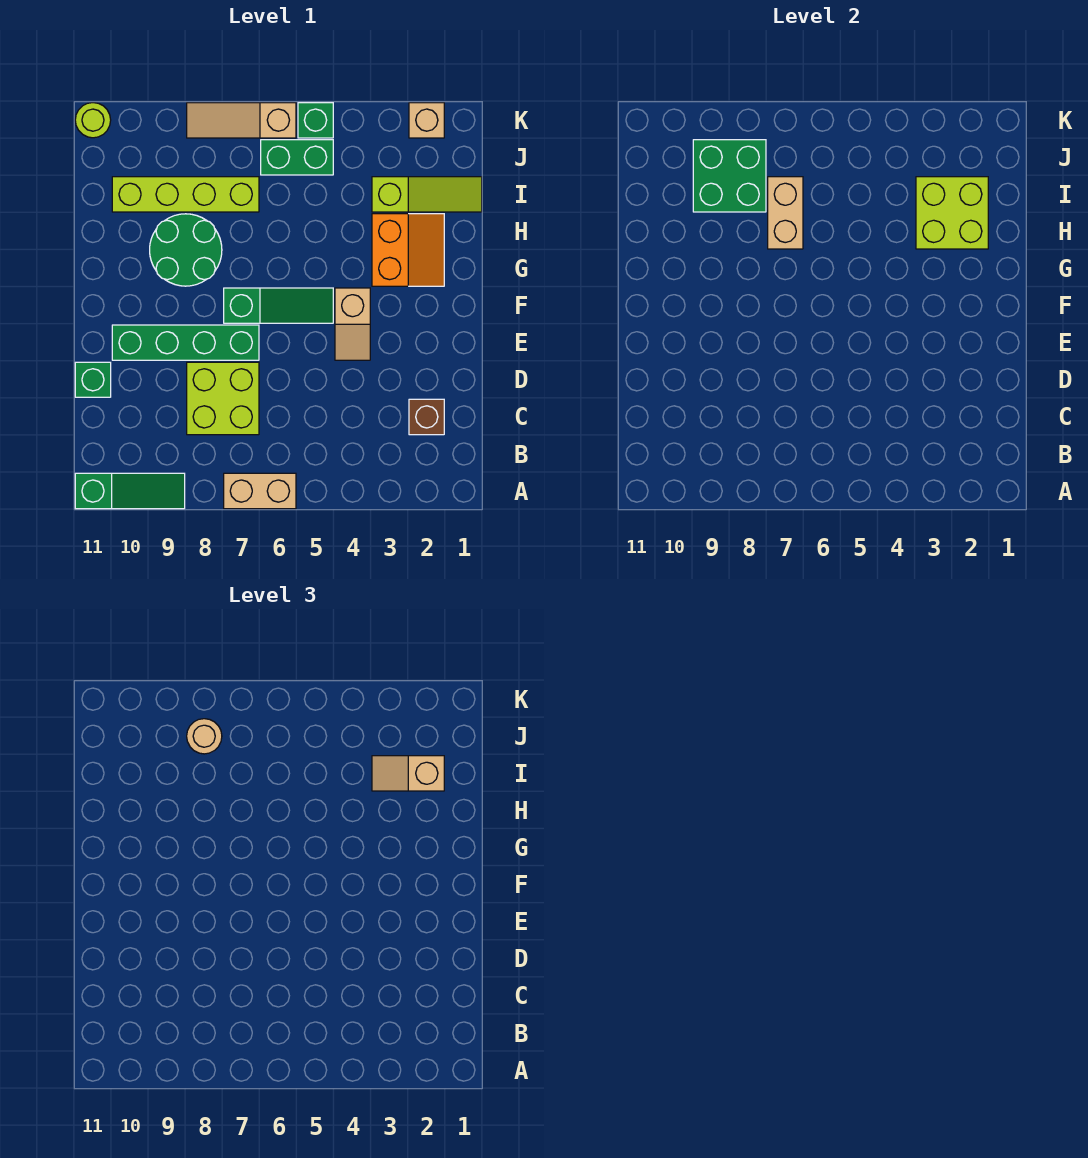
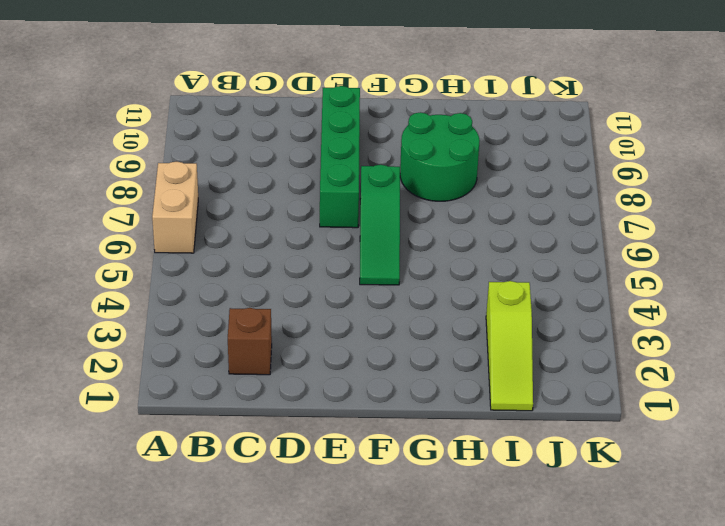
none -> green slope A9:A11 level 1 top 11
none -> lime brick C7:D8 level 1
none -> green brick D11 level 1

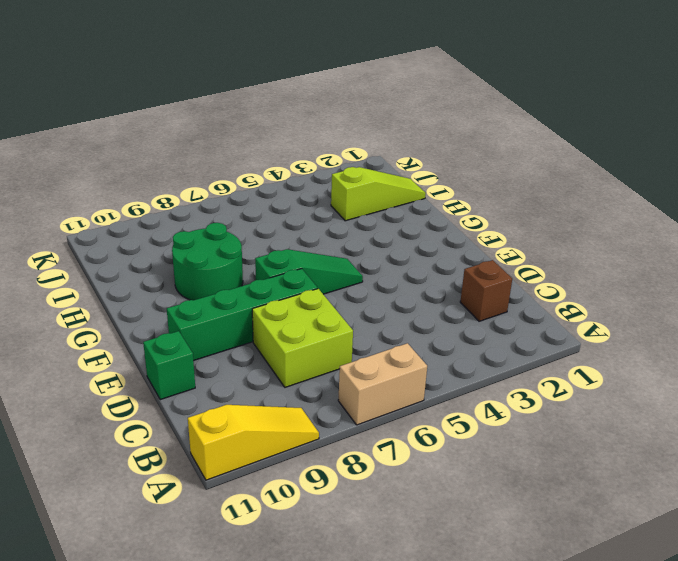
yellow slope A9:A11 level 1 top 11 -> green slope A9:A11 level 1 top 11
none -> tan slope E4:F4 level 1 top F
none -> orange slope G2:H3 level 1 top 3
none -> lime brick I7:I10 level 1

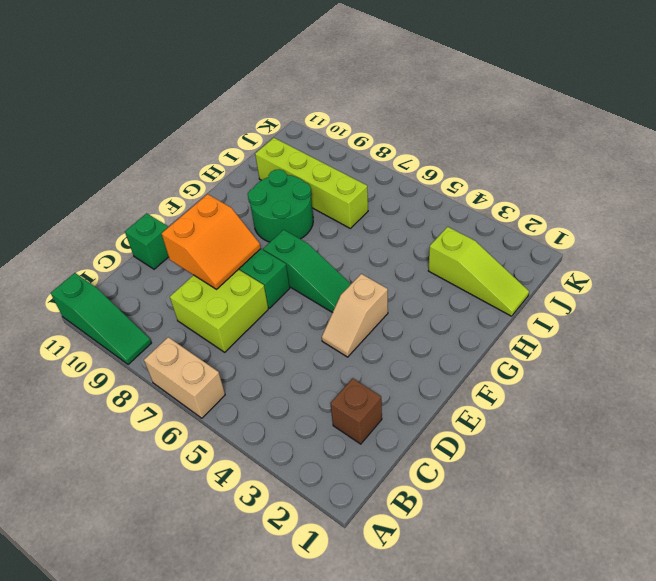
orange slope D8:E9 level 2 top 9 -> orange slope G2:H3 level 1 top 3
none -> green brick J5:J6 level 1
none -> tan brick K2 level 1
none -> green brick K5 level 1

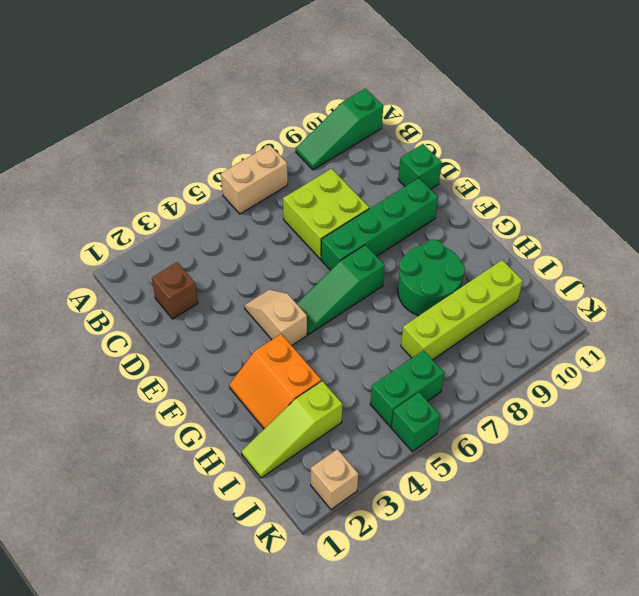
none -> tan slope K6:K8 level 1 top 6
none -> lime round brick K11 level 1
none -> lime brick H2:I3 level 2

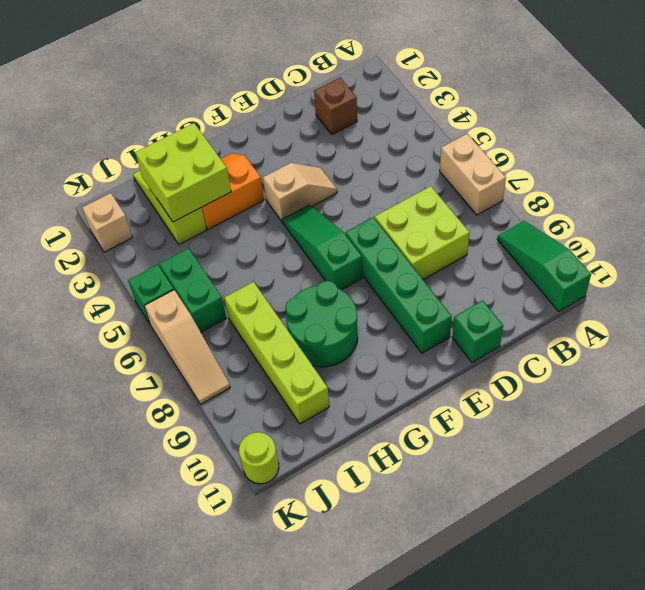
none -> tan brick H7:I7 level 2
none -> green brick I8:J9 level 2
none -> tan slope I2:I3 level 3 top 2

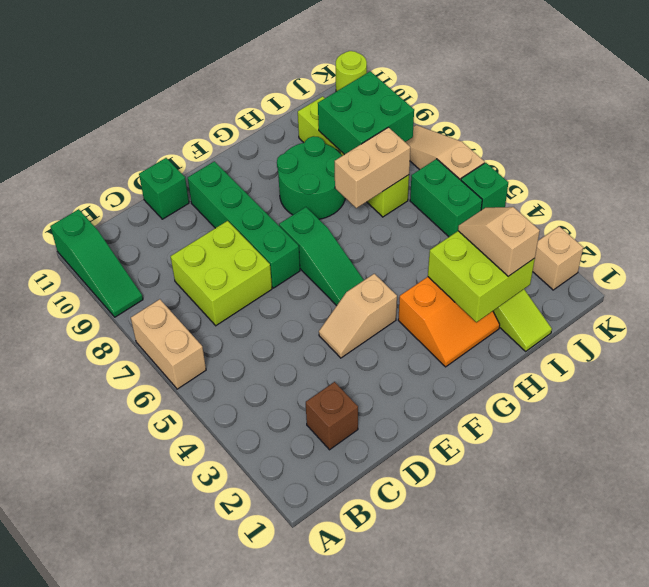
none -> tan round brick J8 level 3

